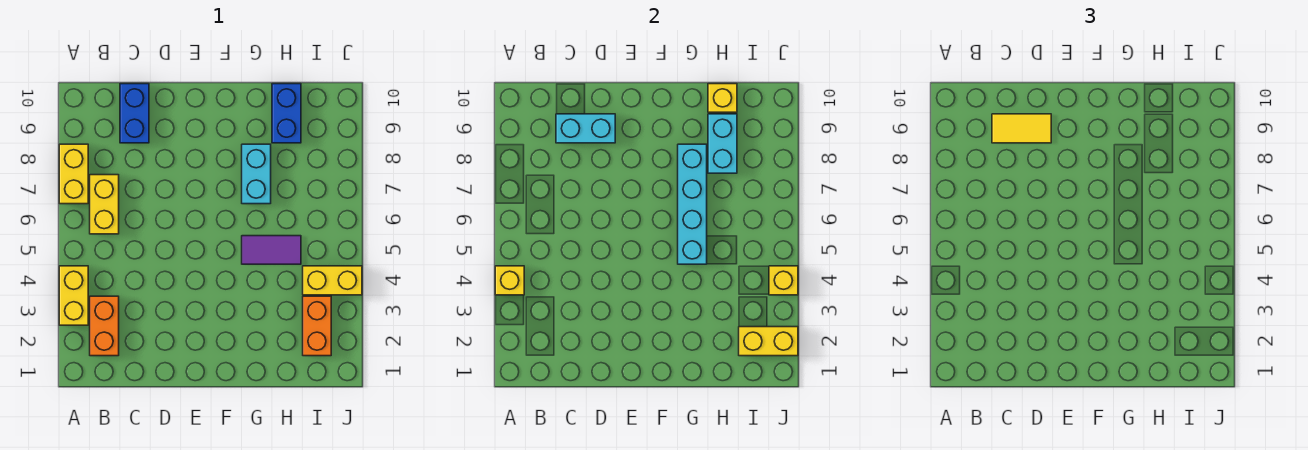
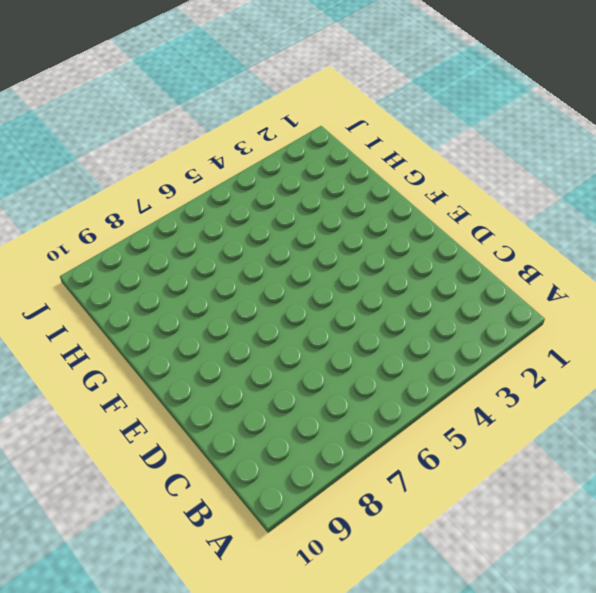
none -> yellow brick A3:A4 level 1
none -> yellow brick A7:A8 level 1
none -> orange brick B2:B3 level 1

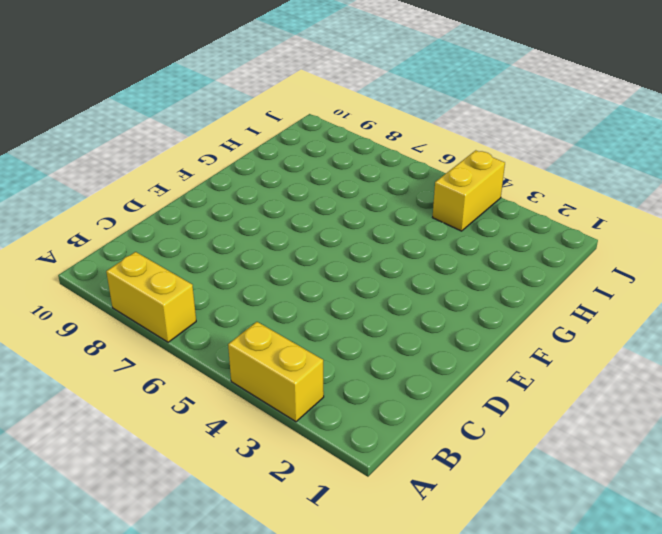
none -> orange brick B2:B3 level 1
none -> yellow brick B6:B7 level 1
none -> blue brick C9:C10 level 1

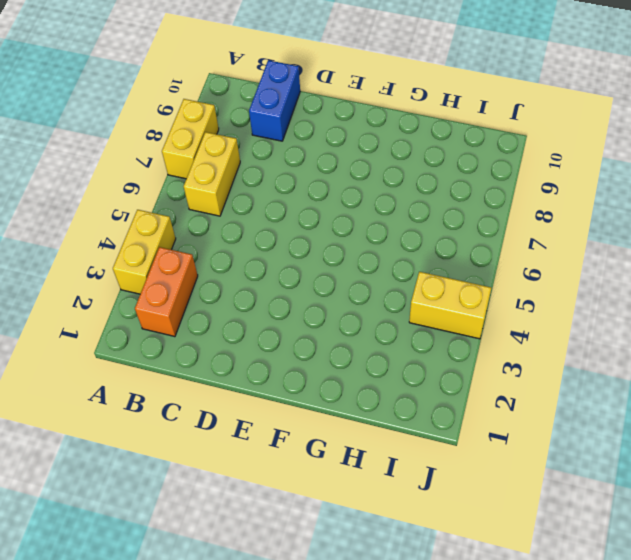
none -> purple tile G5:H5 level 1
none -> cyan brick G7:G8 level 1
none -> blue brick H9:H10 level 1

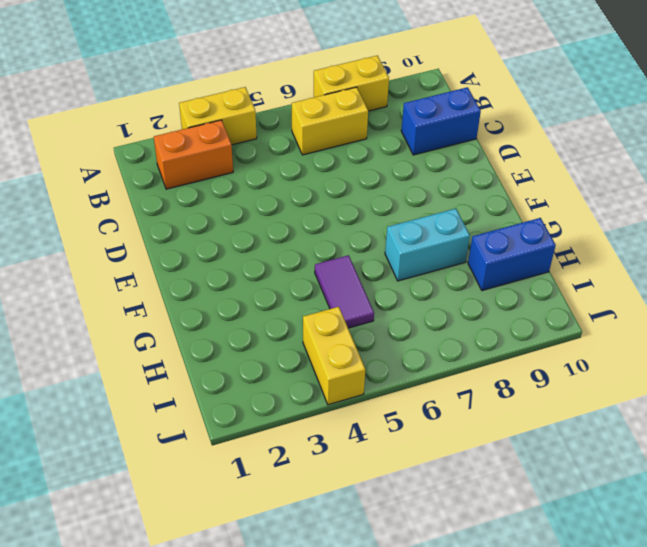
none -> orange brick I2:I3 level 1
none -> yellow brick A4 level 2
none -> cyan brick C9:D9 level 2

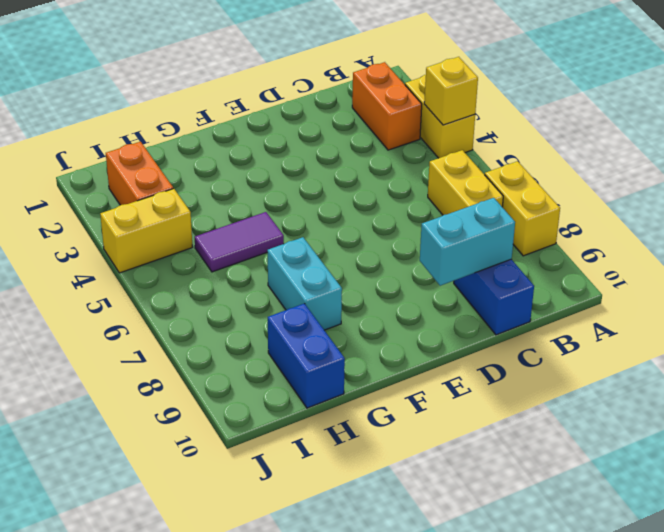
none -> cyan brick G5:G8 level 2
none -> cyan brick H8:H9 level 2
none -> yellow brick H10 level 2

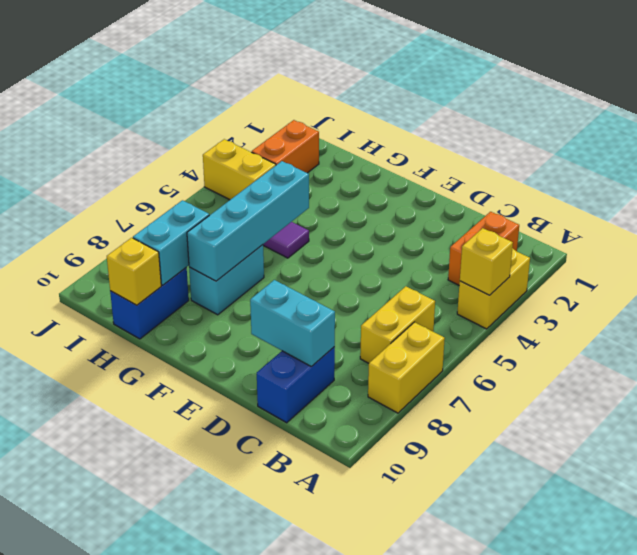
none -> yellow brick I2:J2 level 2
none -> yellow brick J4 level 2
none -> yellow tile C9:D9 level 3

